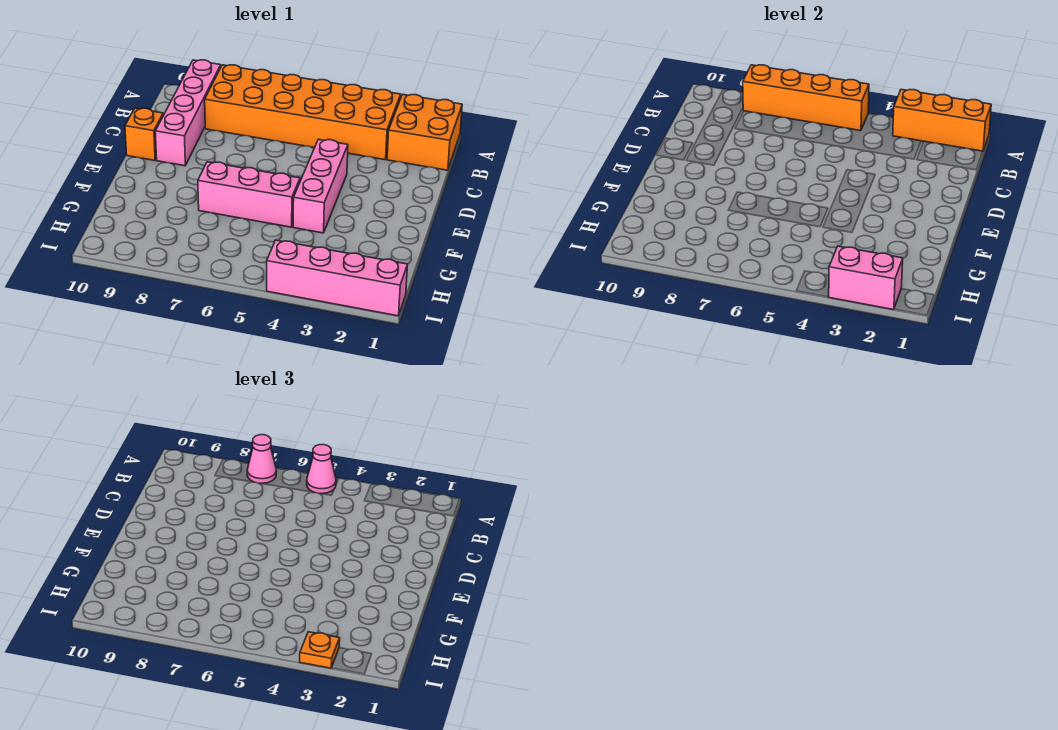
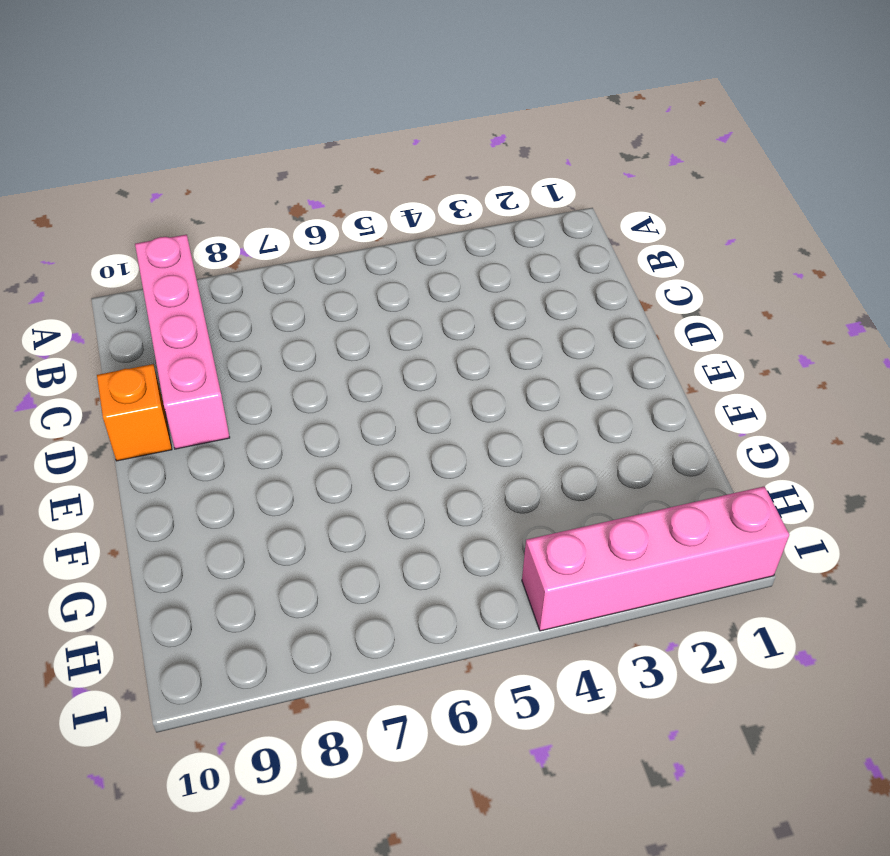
none -> orange brick A1:B2 level 1
none -> orange brick A3:B8 level 1
none -> pink brick D4:F4 level 1

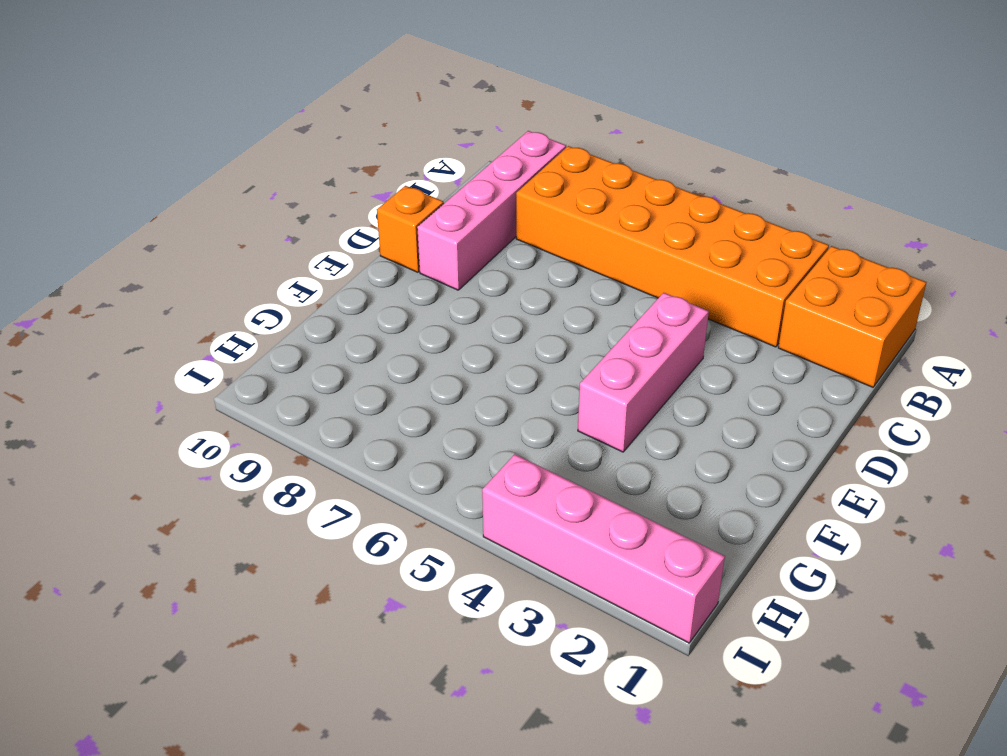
none -> pink brick F5:F7 level 1
none -> orange brick A1:A3 level 2
none -> orange brick A5:A8 level 2

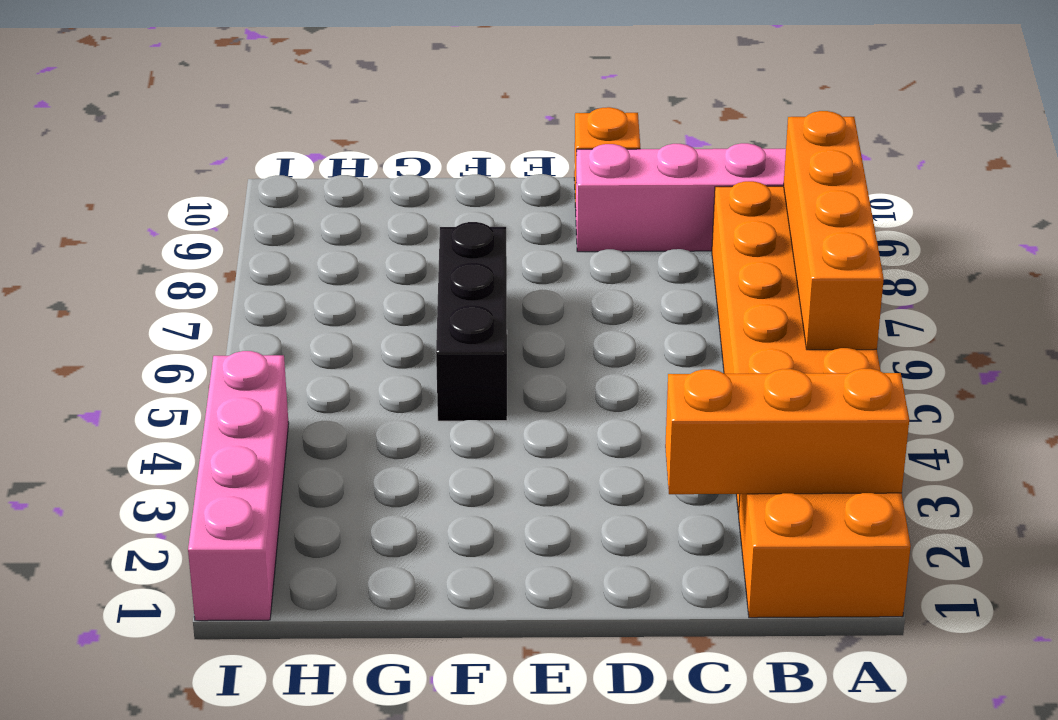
orange brick A2:C2 level 2 -> orange brick A1:A3 level 2
black brick F5:F7 level 1 -> pink brick F5:F7 level 1
none -> pink brick D4:F4 level 1
none -> pink brick I2:I3 level 2
none -> pink cone A5 level 3

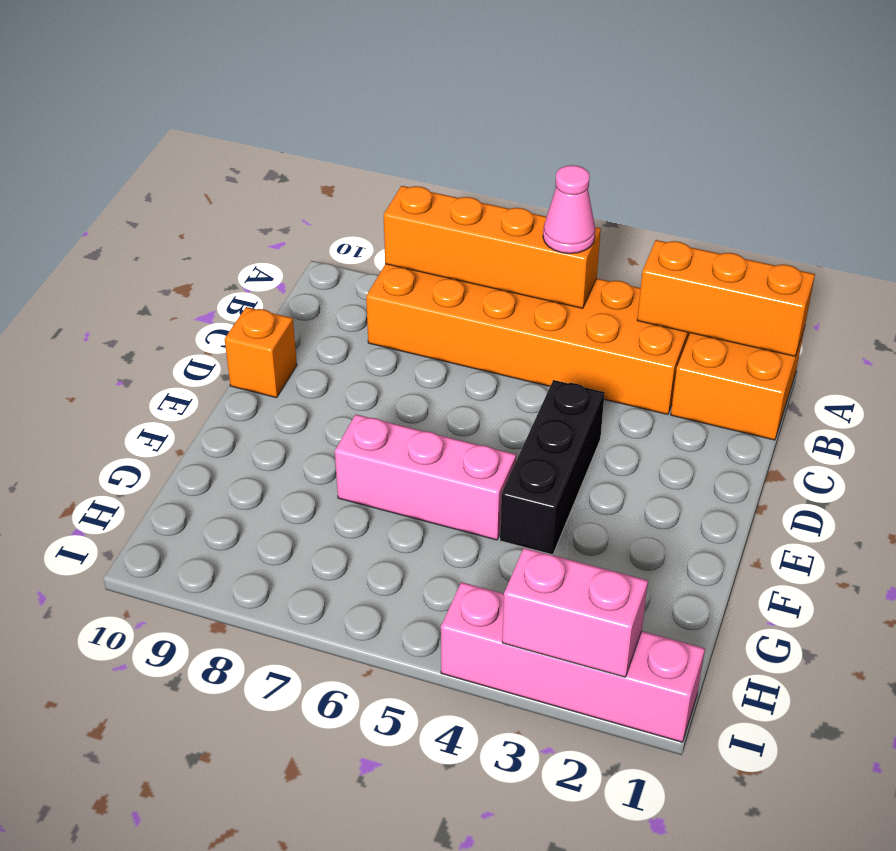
black brick D4:F4 level 1 -> pink brick D4:F4 level 1
none -> pink brick A9:D9 level 1
none -> pink cone A7 level 3
none -> orange plate I3 level 3

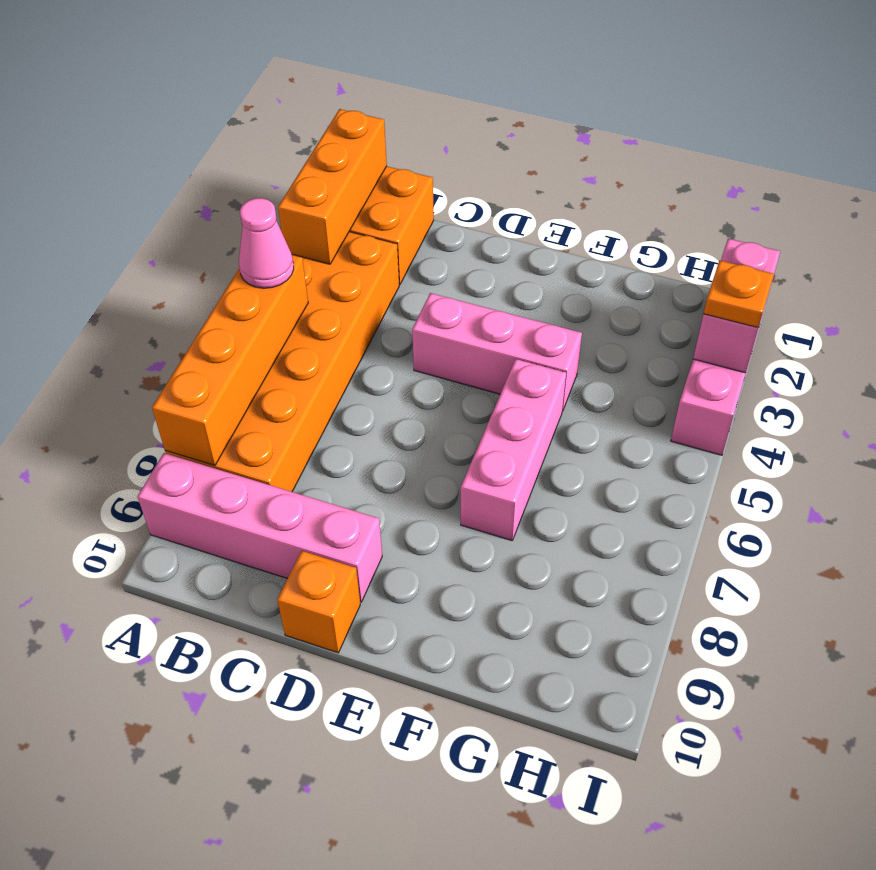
none -> pink cone A7 level 3

